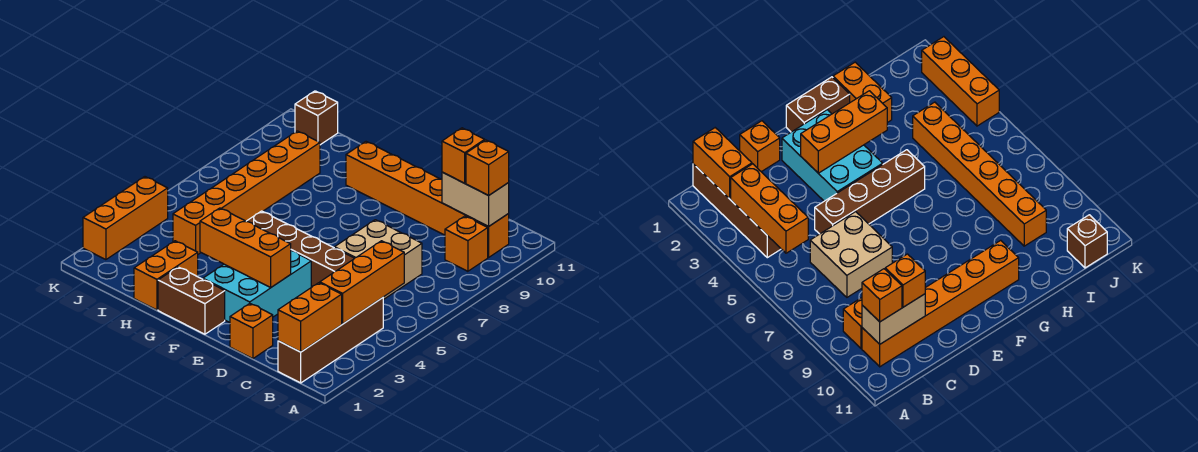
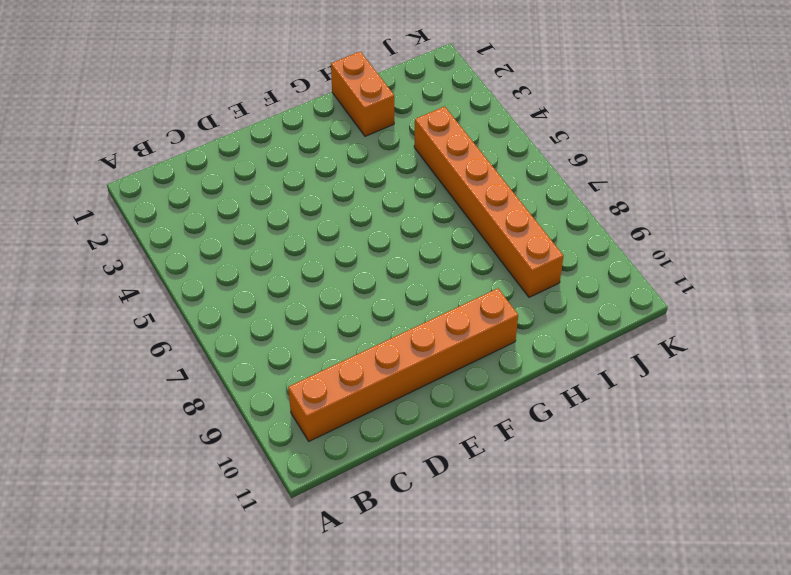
none -> brown brick B1:B4 level 1
none -> orange brick B9 level 1
none -> tan brick C6:D7 level 1

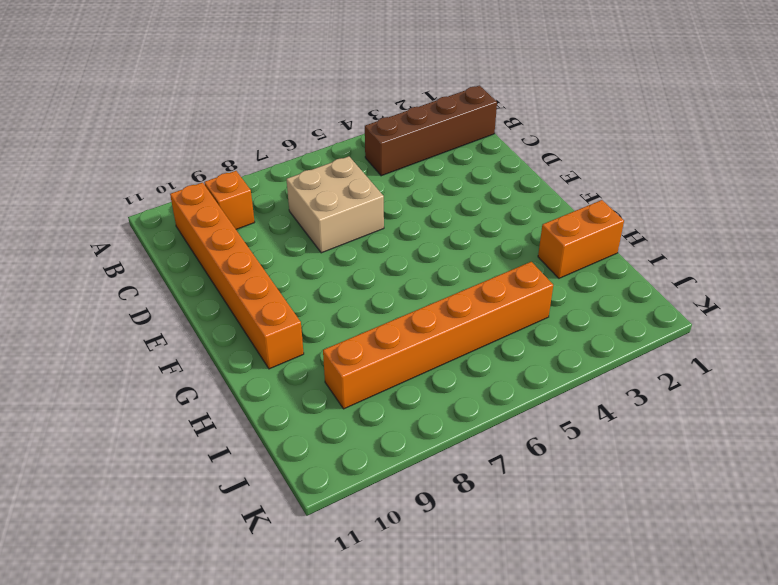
none -> orange brick D1 level 1
none -> brown brick D5:G5 level 1
none -> cyan brick E2:F4 level 1

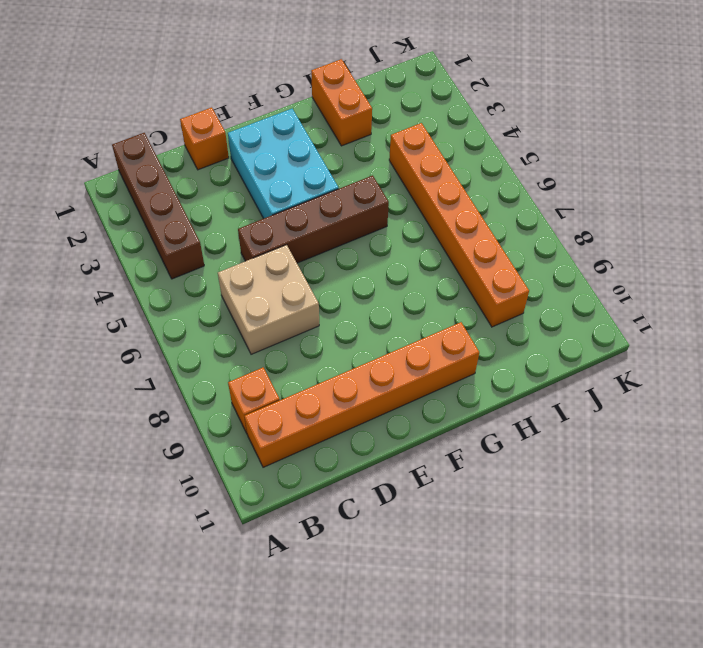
none -> brown brick F1:G1 level 1
none -> brown brick J11 level 1
none -> orange brick K2:K4 level 1

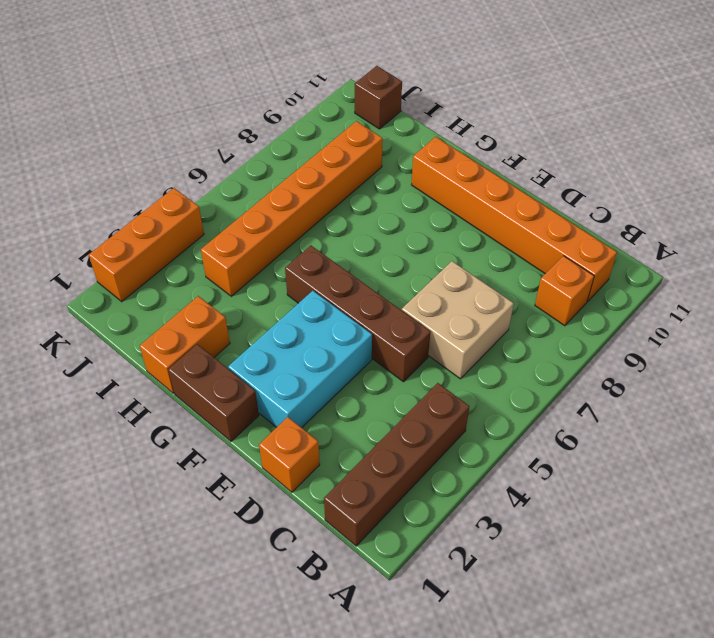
none -> orange brick B1:B2 level 2
none -> orange brick B3:B5 level 2
none -> tan brick B10:C10 level 2

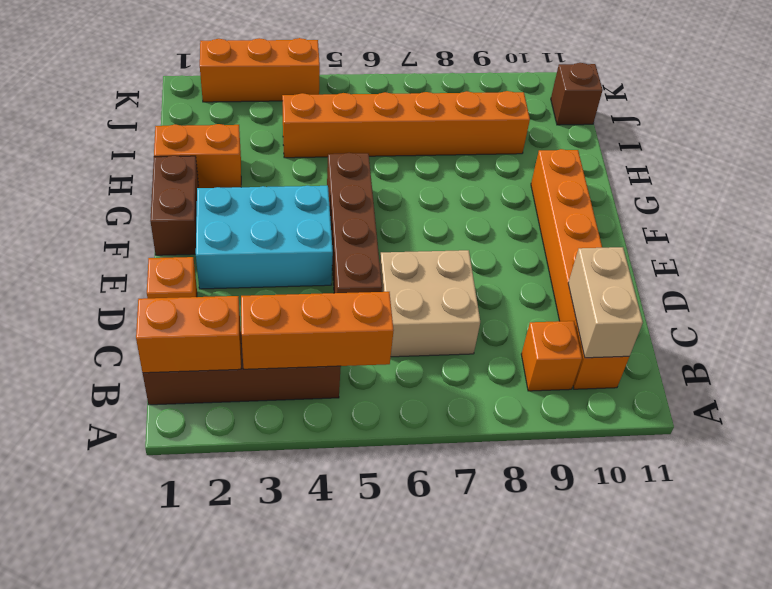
none -> orange brick E3:G3 level 2
none -> orange brick B10 level 3
none -> orange brick C10 level 3

